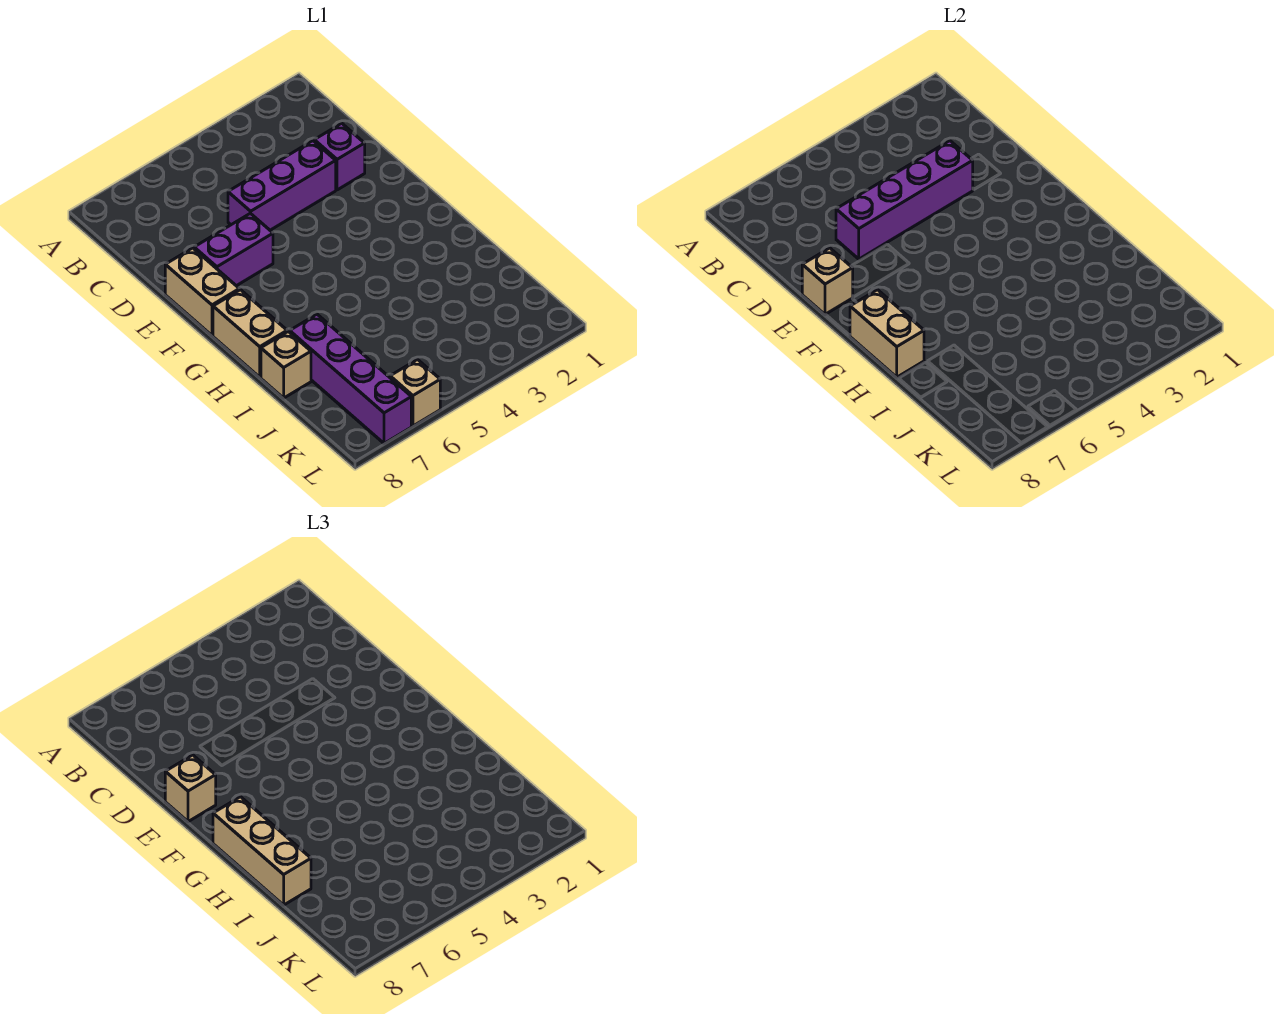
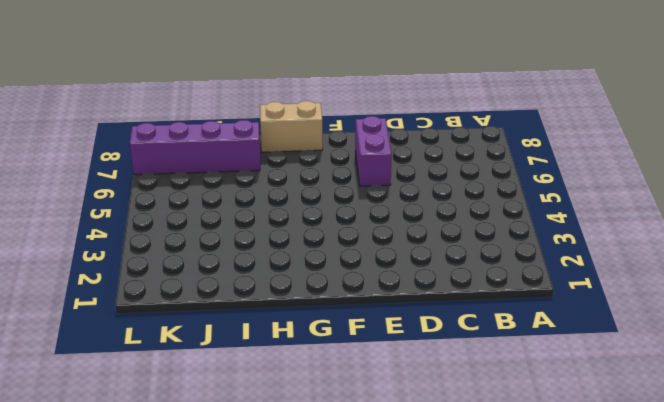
none -> purple brick D2 level 1
none -> purple brick D3:D5 level 1
none -> tan brick E8:F8 level 1

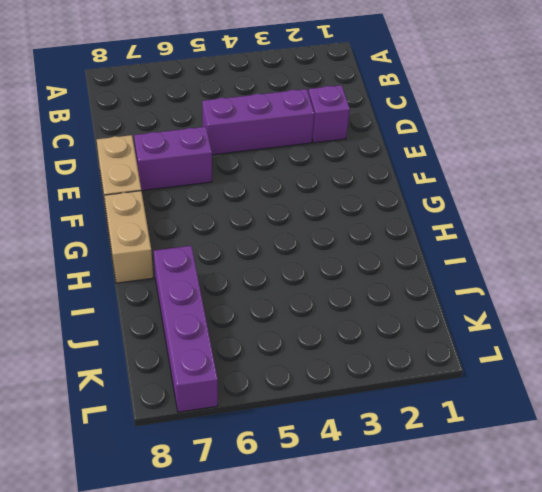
none -> tan brick I8 level 1
none -> tan brick L6 level 1
none -> purple brick D3:D6 level 2

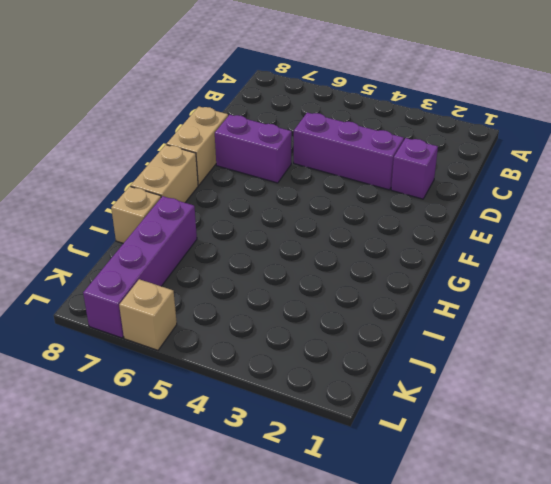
none -> purple brick D3:D6 level 2
none -> tan brick E8 level 2
none -> tan brick G8:H8 level 2

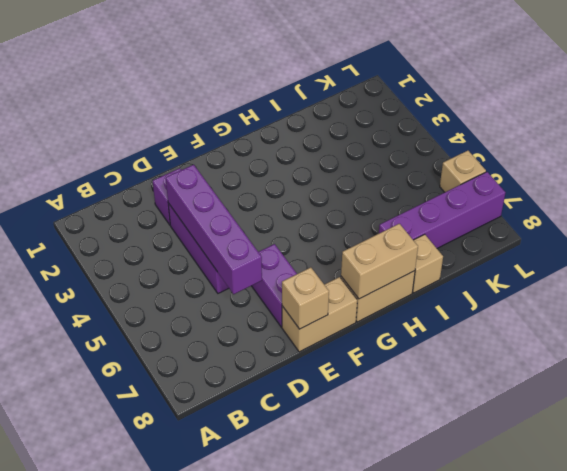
none -> tan brick E8 level 3
none -> tan brick G8:I8 level 3

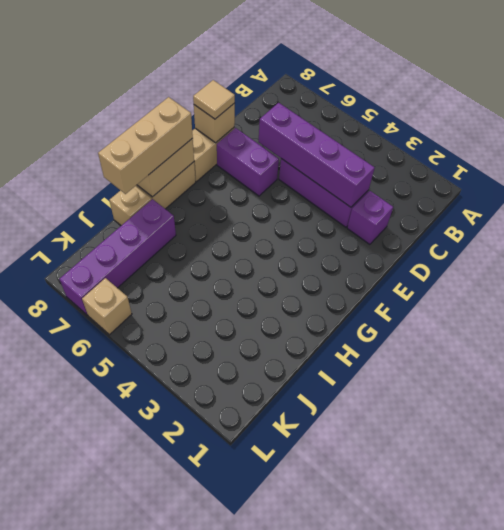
tan tile E8 level 3 -> tan brick E8 level 3

